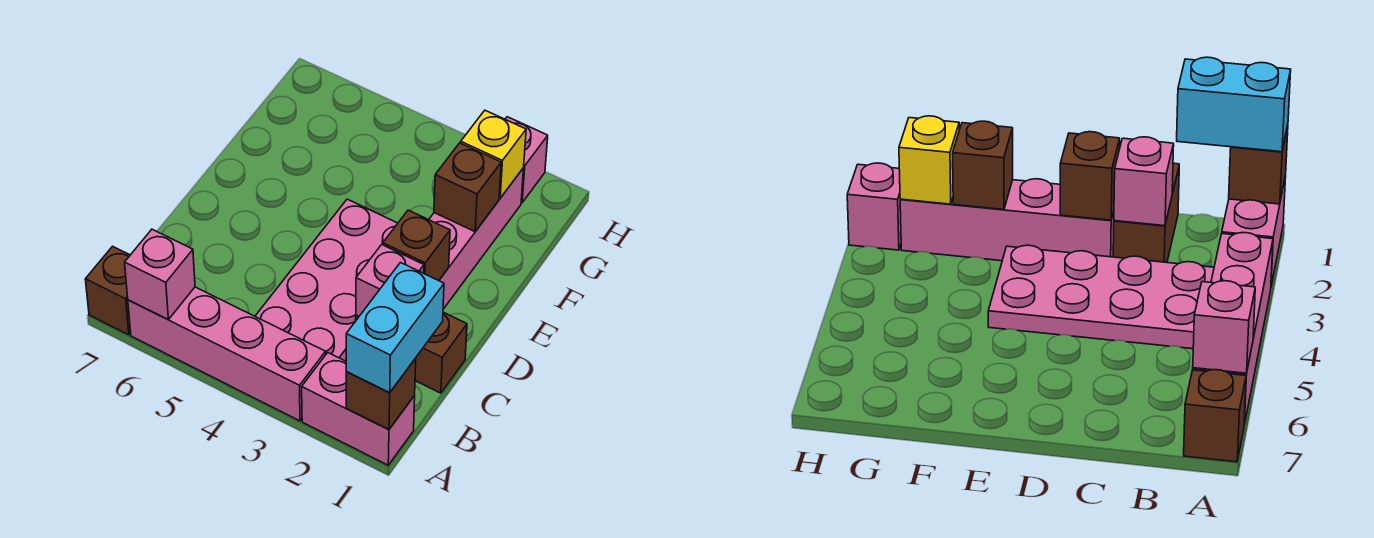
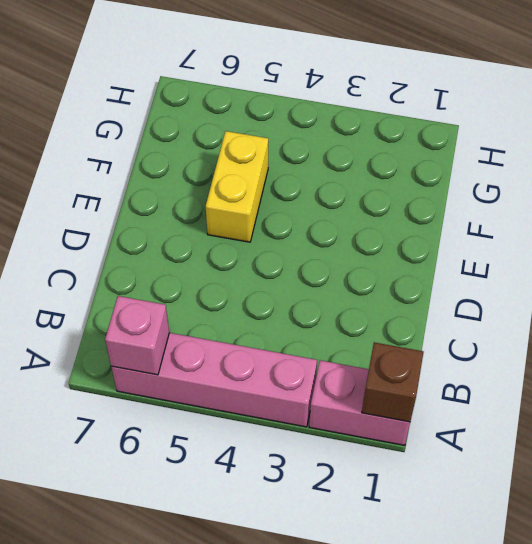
yellow brick E5:F5 level 1 -> none
none -> brown brick A7 level 1
none -> pink plate B3:E4 level 1
none -> brown brick C1:C2 level 1

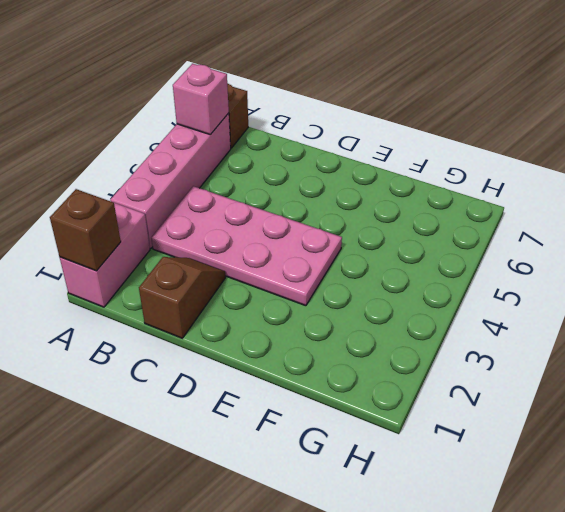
brown slope C1:C2 level 1 top 1 -> brown brick C1:C2 level 1
none -> pink brick D2:G2 level 1
none -> pink brick H2 level 1
none -> pink brick C2 level 2

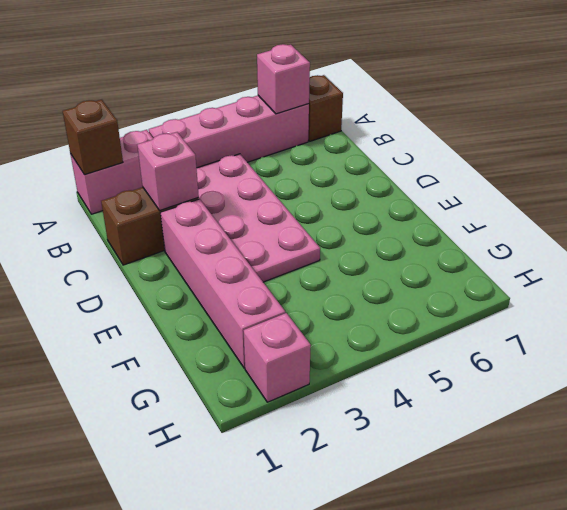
none -> brown brick D2 level 2
none -> brown brick F2 level 2
none -> yellow brick G2 level 2

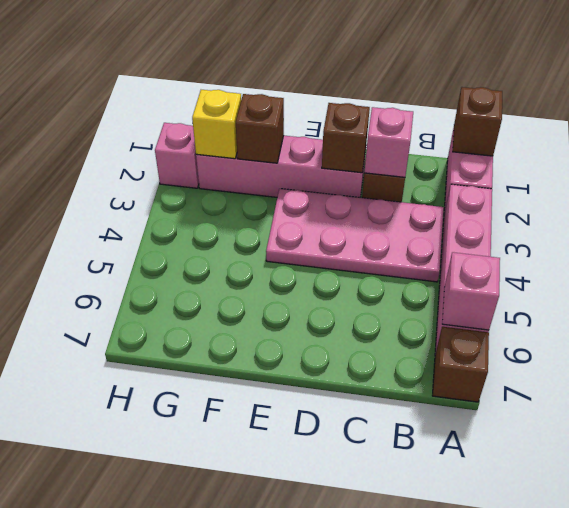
none -> cyan brick A1:B1 level 3

